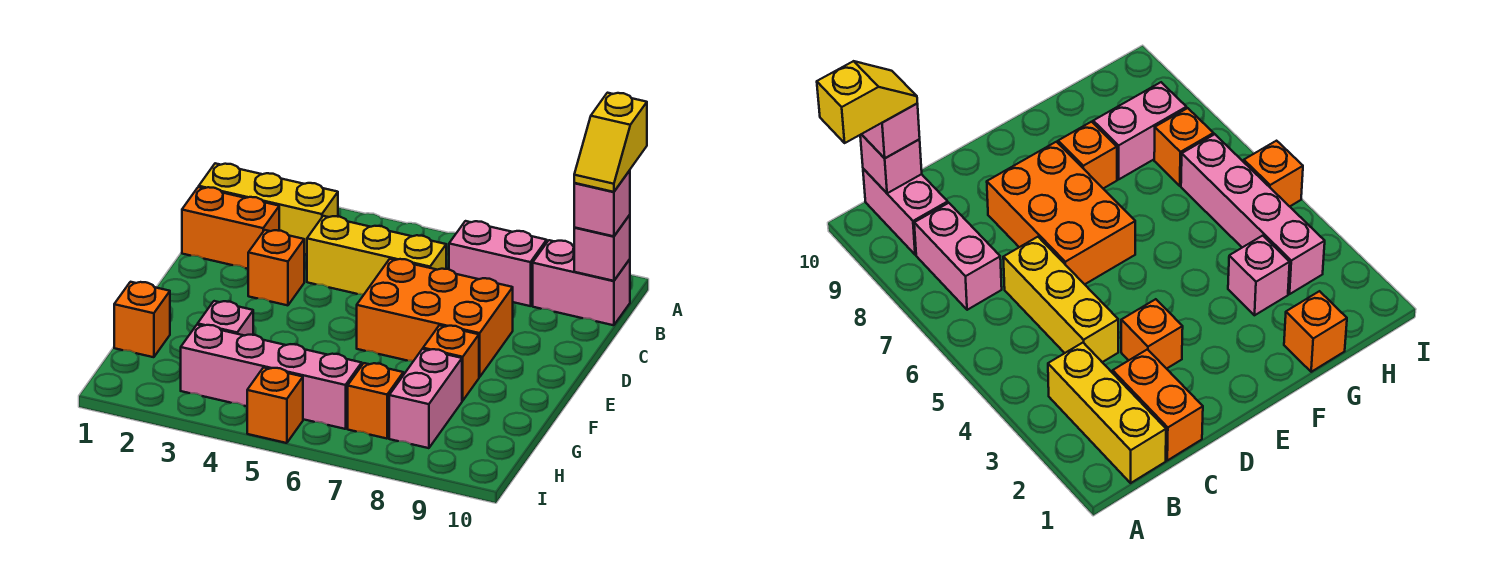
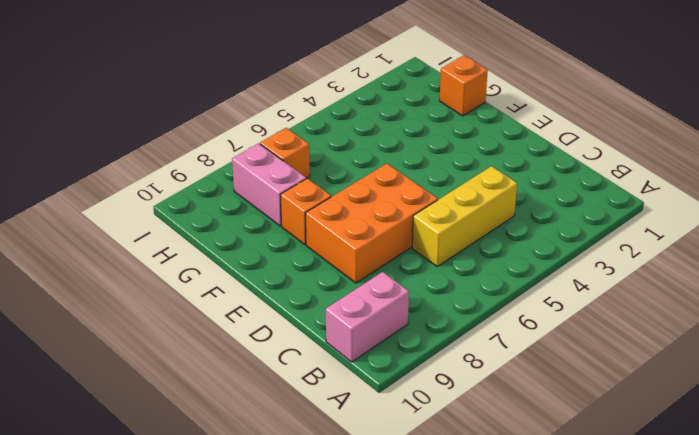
none -> yellow brick B1:B3 level 1
none -> pink brick B7:B8 level 1
none -> orange brick C1:C2 level 1

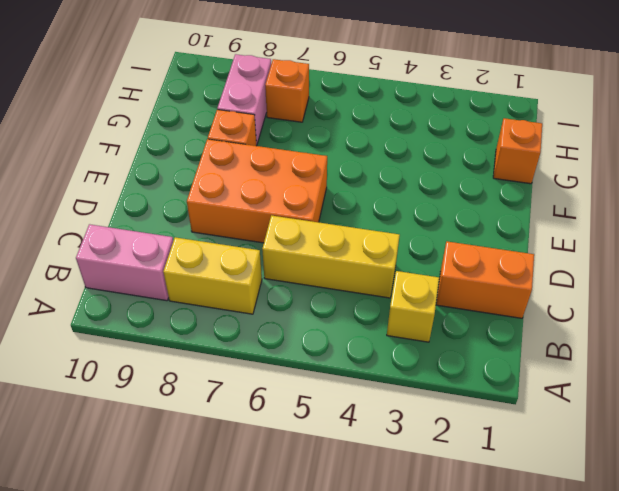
yellow brick B3 level 1 -> yellow brick B1:B3 level 1
yellow brick B7:B8 level 1 -> pink brick B7:B8 level 1
none -> orange brick D3 level 1
none -> pink brick G3 level 1
none -> pink brick H3:H6 level 1

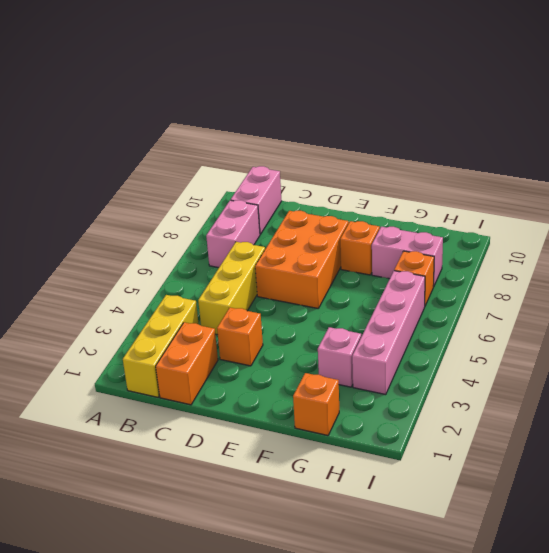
none -> orange brick I5 level 1
none -> pink brick B10 level 2
none -> pink brick B10 level 3

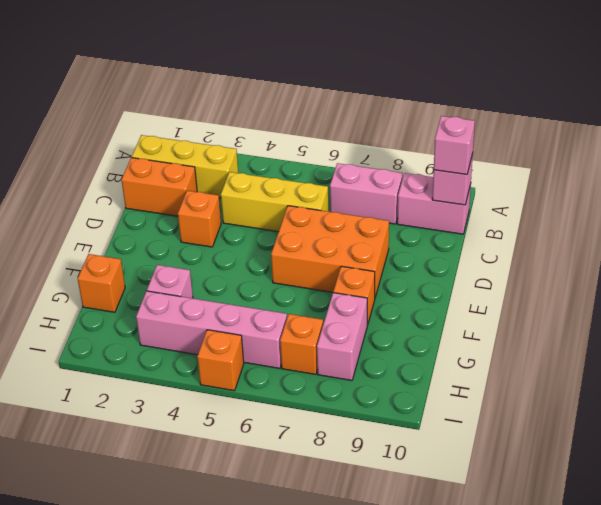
none -> yellow slope A10:B10 level 4 top A

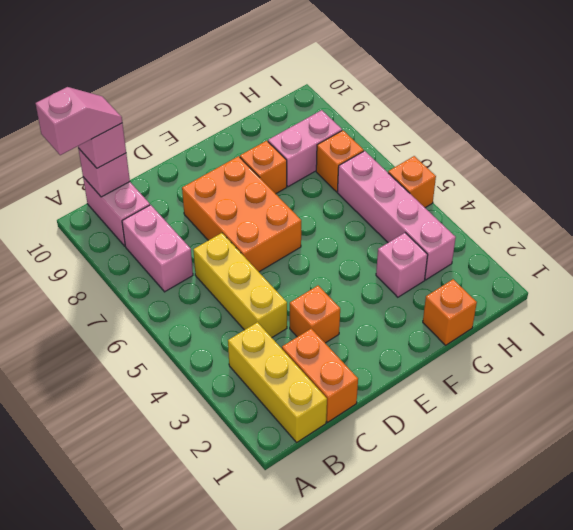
pink slope A10:B10 level 4 top A -> yellow slope A10:B10 level 4 top A

